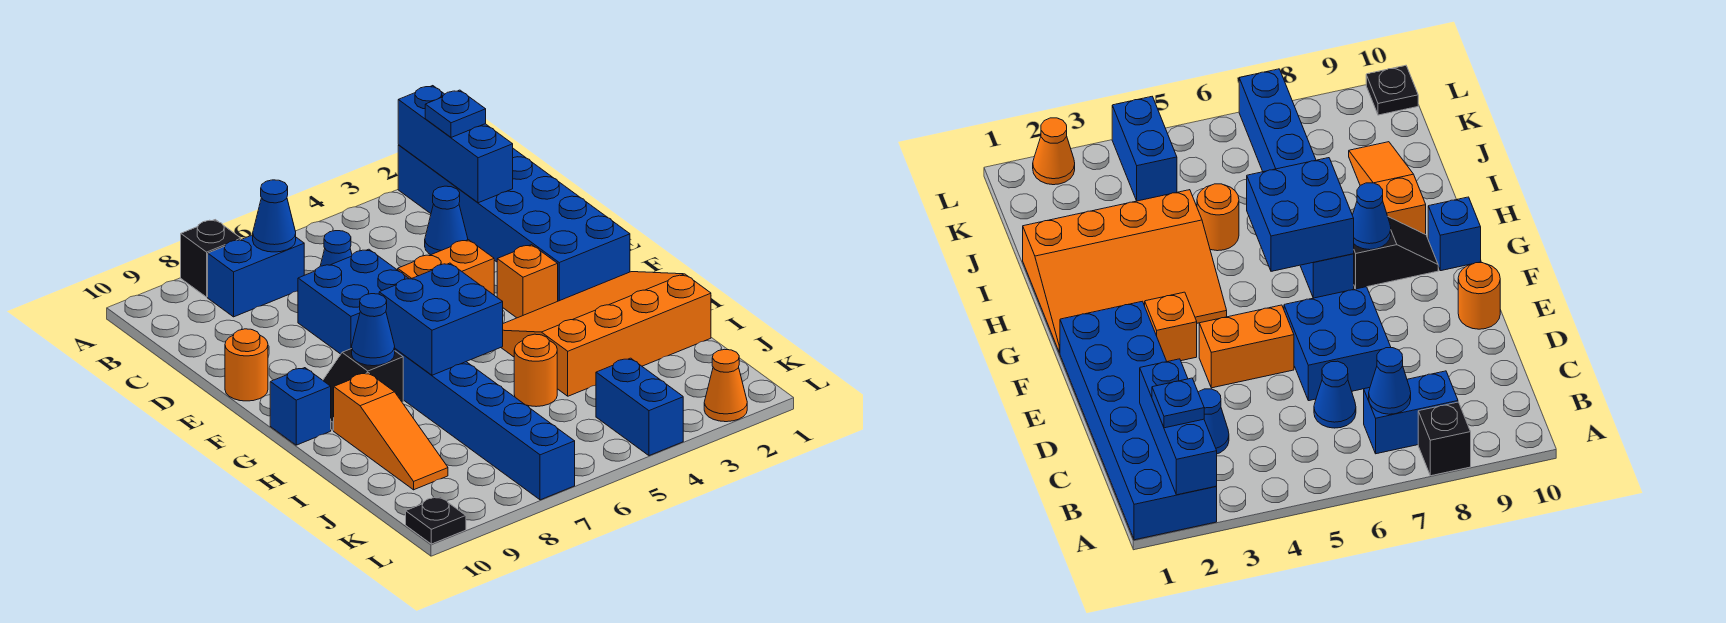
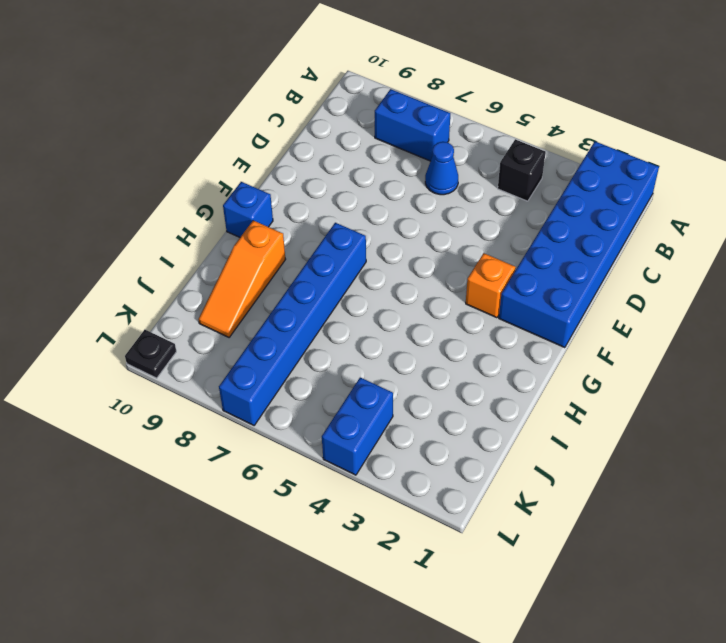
black brick B4 level 1 -> black brick A8 level 1
none -> blue cone C3 level 1
none -> blue brick D6:E7 level 1
none -> orange brick E4:E5 level 1

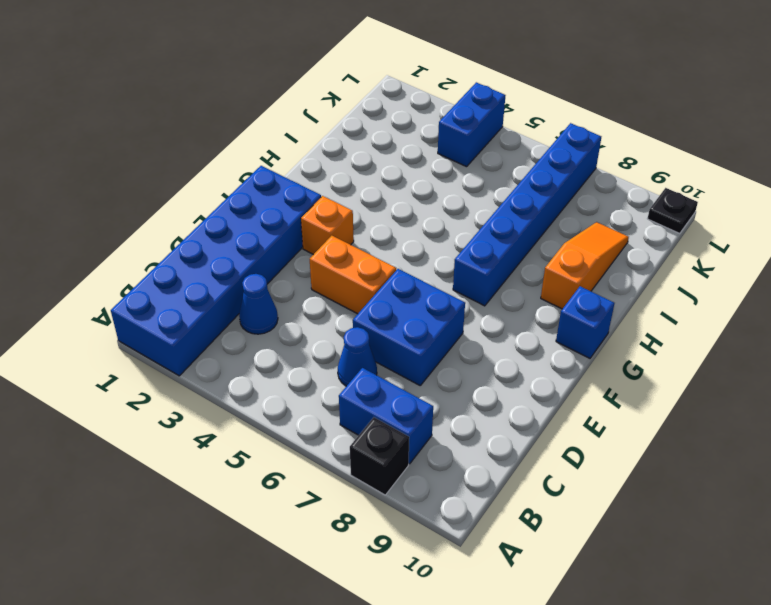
none -> orange round brick E10 level 1
none -> orange slope G1:I4 level 1 top I
none -> black slope G8:G9 level 1 top 8

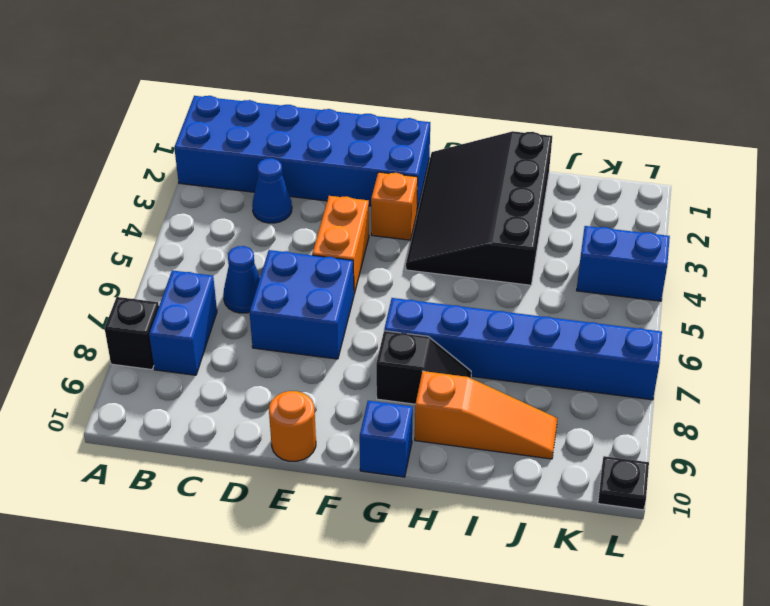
black slope G1:I4 level 1 top I -> orange slope G1:I4 level 1 top I
black slope G8:H8 level 1 top G -> black slope G8:G9 level 1 top 8
none -> orange round brick I5 level 1
none -> orange cone L2 level 1
none -> blue brick A2:C2 level 2

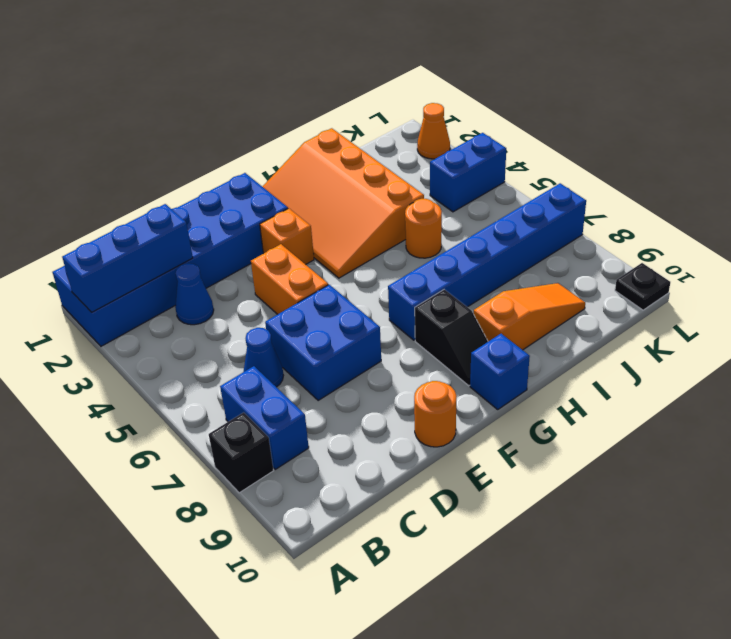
none -> blue cone B7 level 2
none -> blue brick G6:H7 level 2
none -> blue cone G8 level 2

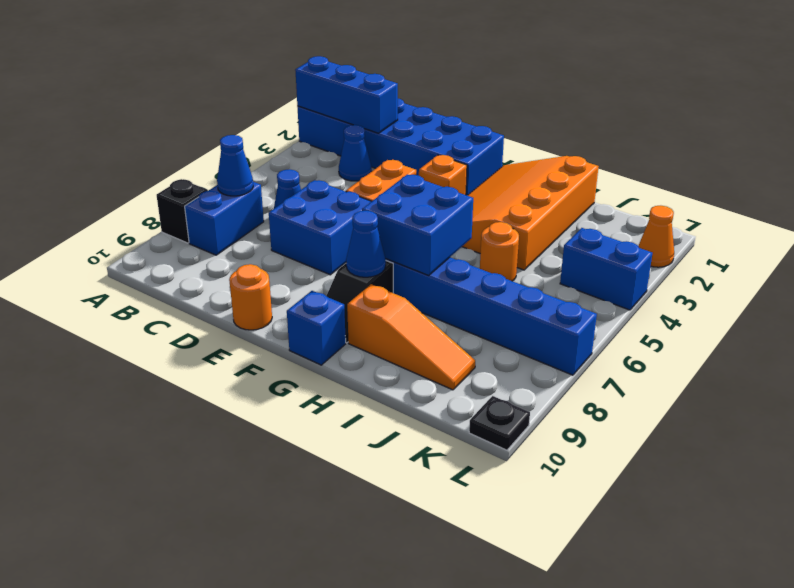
none -> blue plate B2 level 3

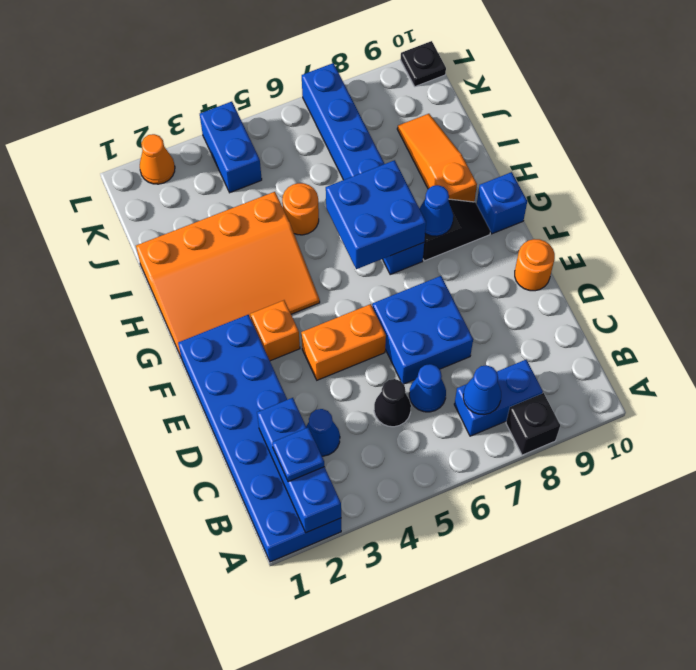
black cone C5 level 1 -> none

